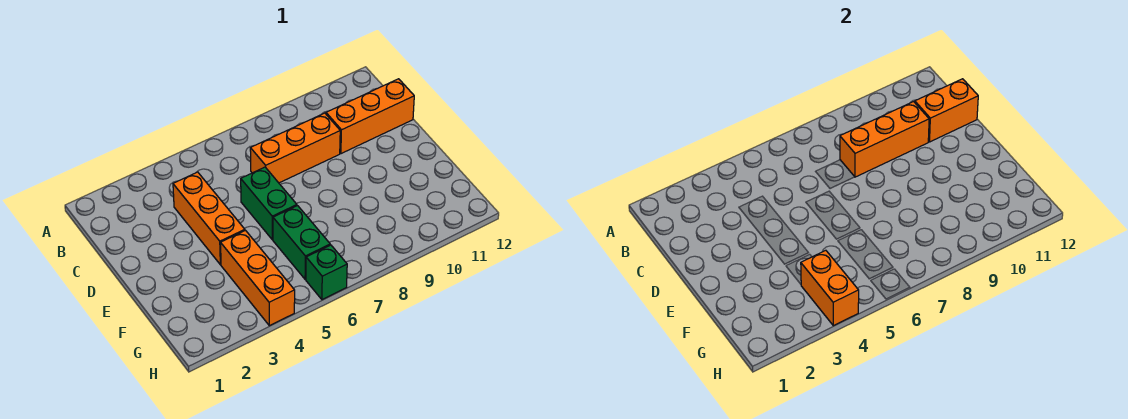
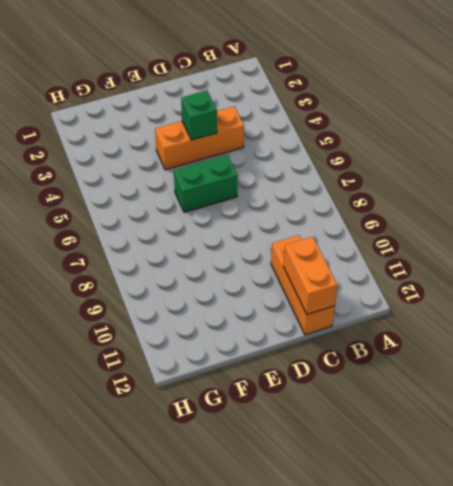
green brick D4 level 2 -> green brick H6 level 1
none -> orange brick C7:C9 level 1
none -> orange brick F4:H4 level 1

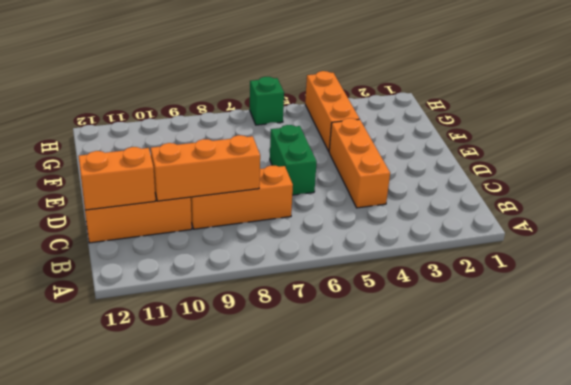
none -> green brick F6:G6 level 1
none -> orange brick G4:H4 level 2

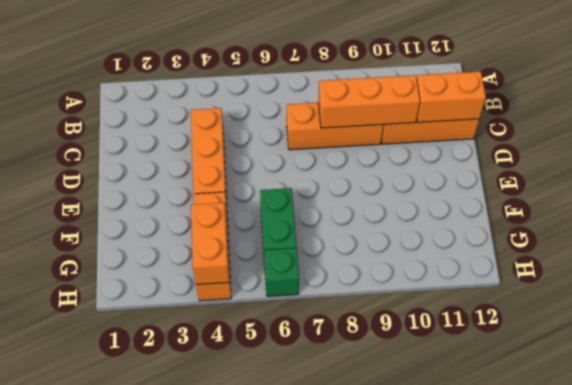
none -> green brick D6:E6 level 1

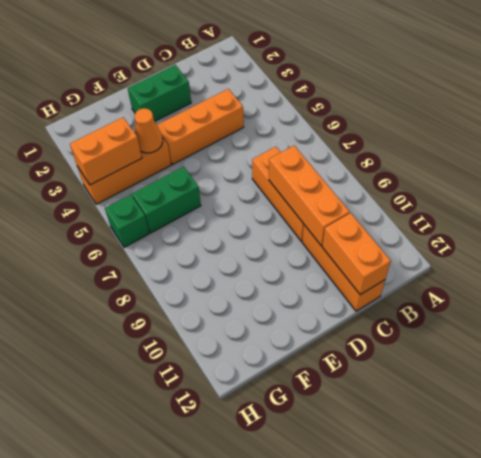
green brick D2:E2 level 1 -> green brick D6:E6 level 1
orange cone F4 level 2 -> none

